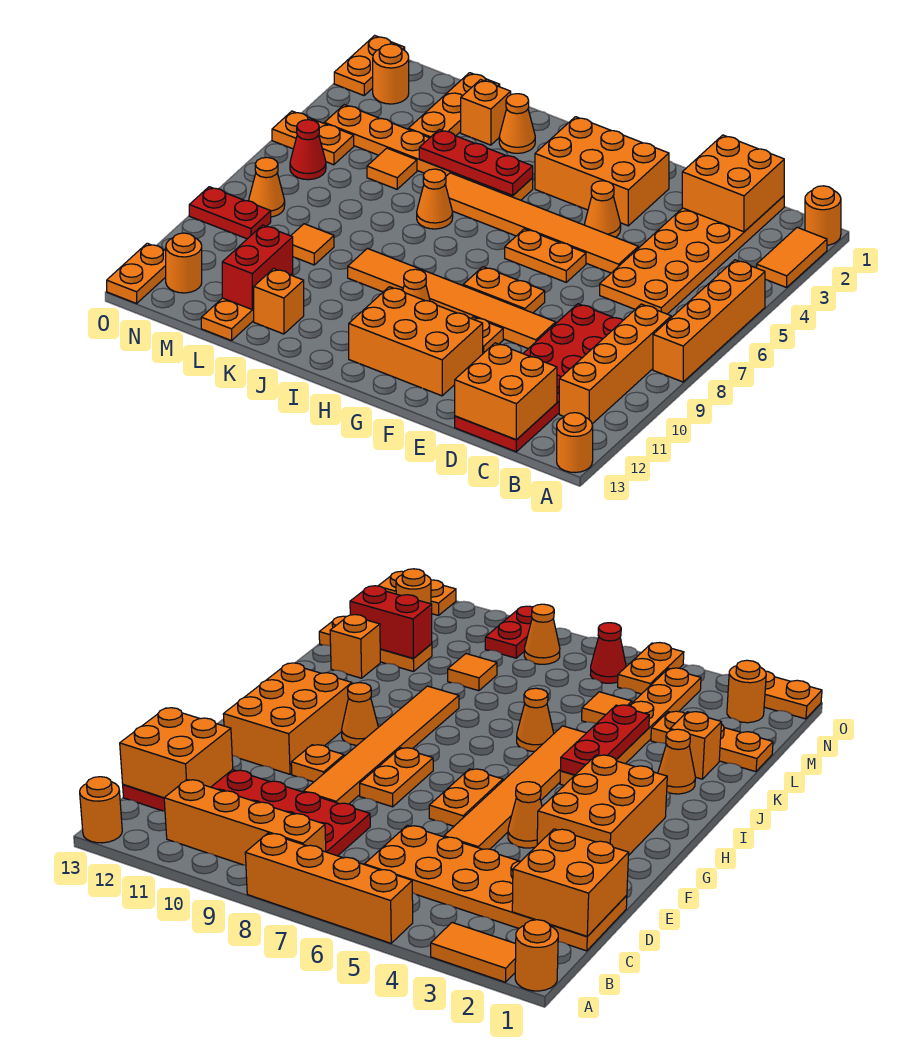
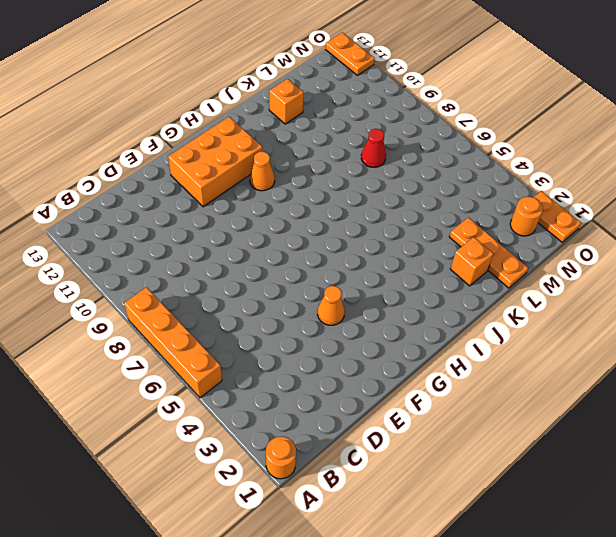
red cone L8 level 1 -> red cone N6 level 1
none -> orange tile A2:A3 level 1
none -> orange round brick A13 level 1
none -> orange brick B8:B11 level 1
none -> orange plate C1:D6 level 1

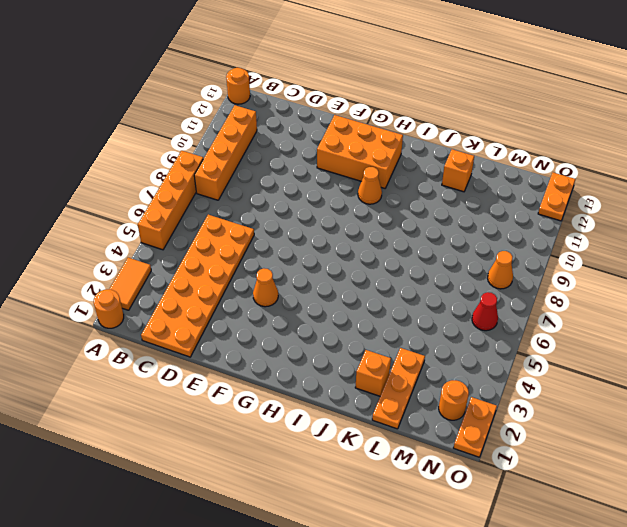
none -> red plate C8:D13 level 1
none -> orange tile E5:J5 level 1
none -> orange tile E9:J9 level 1
none -> orange brick F2:H3 level 1

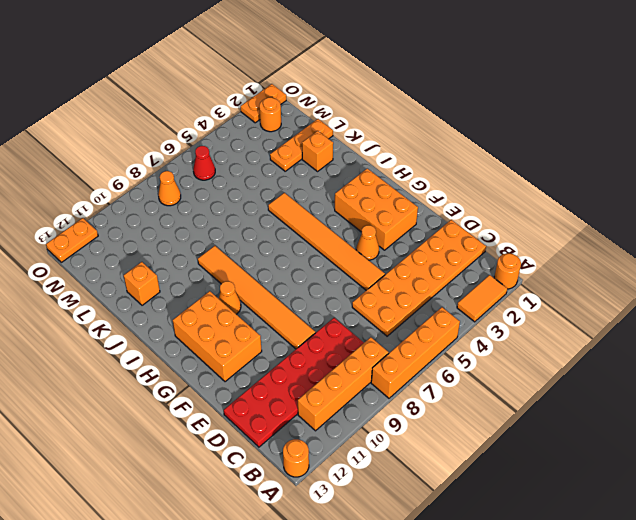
none -> orange plate F6:G6 level 1
none -> orange plate F8:G8 level 1
none -> orange plate F10 level 1
none -> orange plate I4:N4 level 1

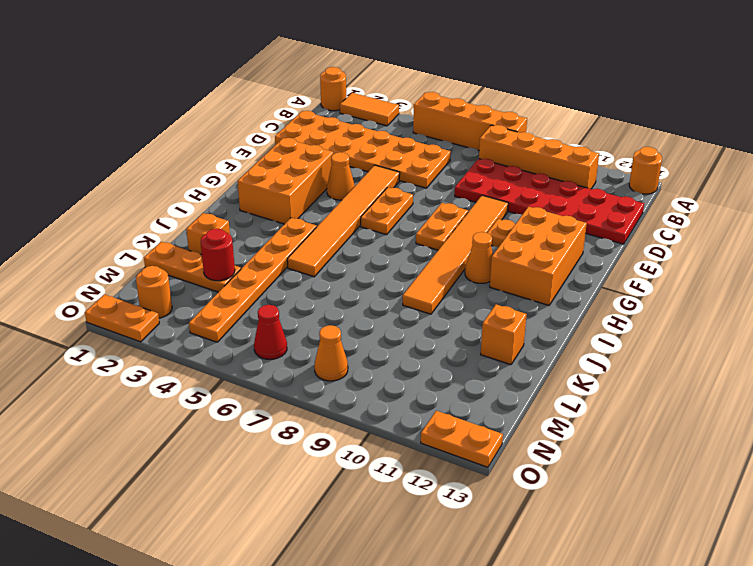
red round brick L3 level 2 -> none
none -> orange cone J2 level 1
none -> orange cone J6 level 1
none -> orange tile L5 level 1
none -> orange tile L9 level 1

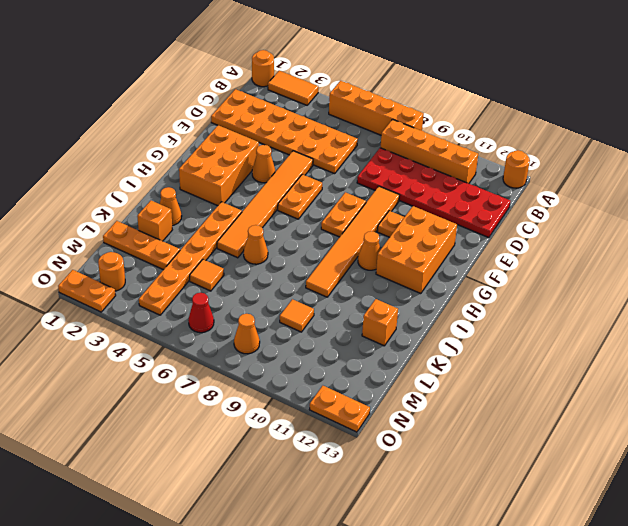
none -> orange plate L11:L13 level 1
none -> orange plate N5:O5 level 1
none -> red plate N9:O9 level 1
none -> orange round brick N12 level 1

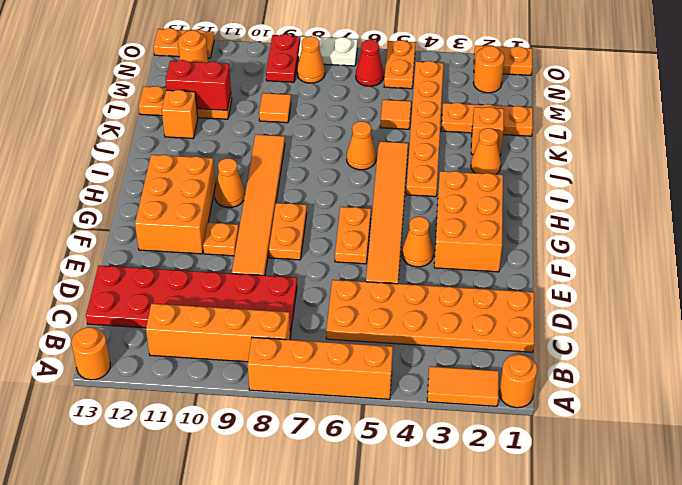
white plate O7:O8 level 1 -> none
none -> orange brick C1:D2 level 2
none -> orange brick C12:D13 level 2
none -> red plate I4:K4 level 2

